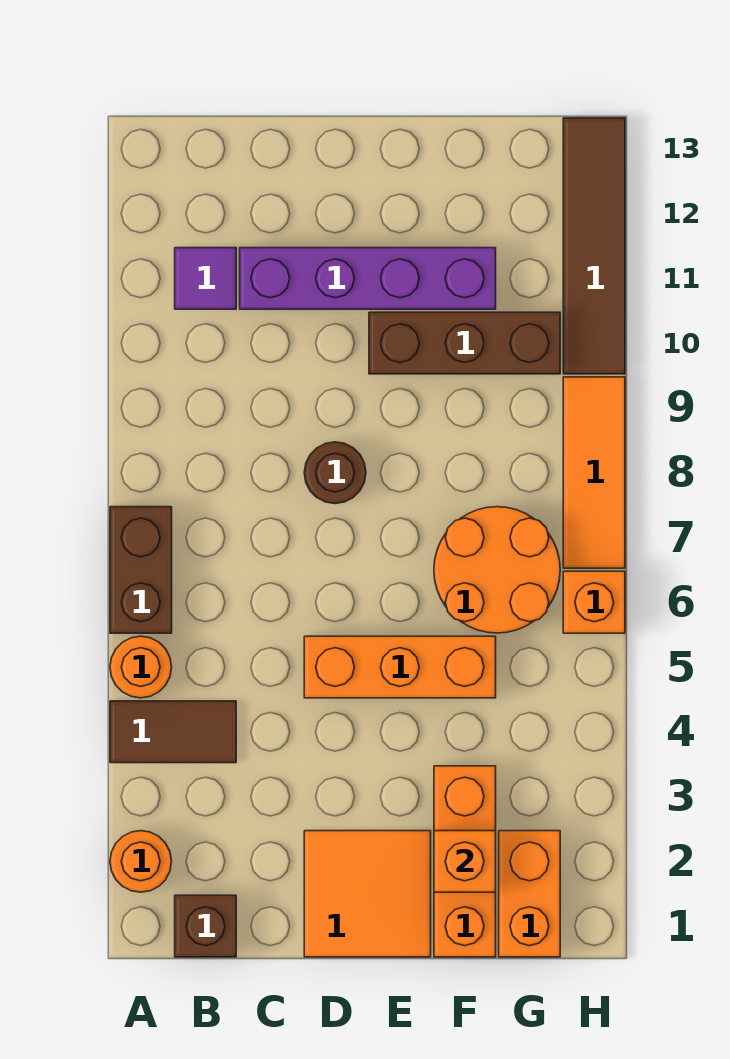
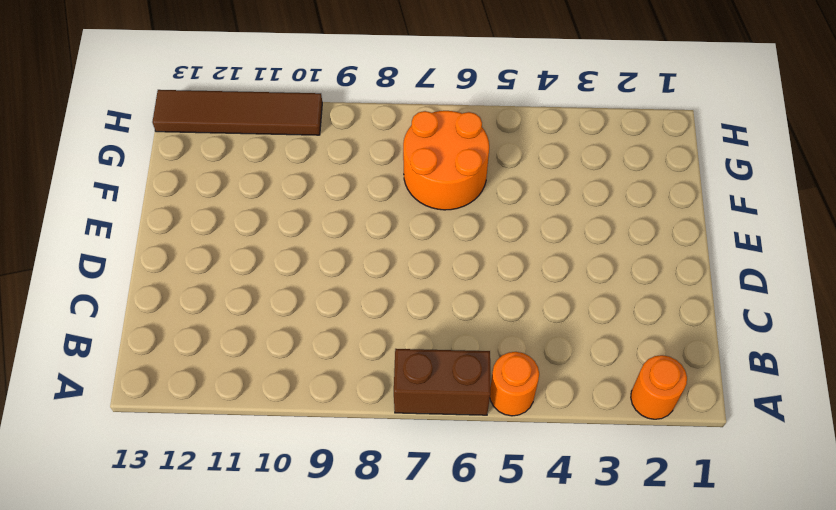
none -> brown tile A4:B4 level 1
none -> brown brick B1 level 1
none -> purple tile B11 level 1

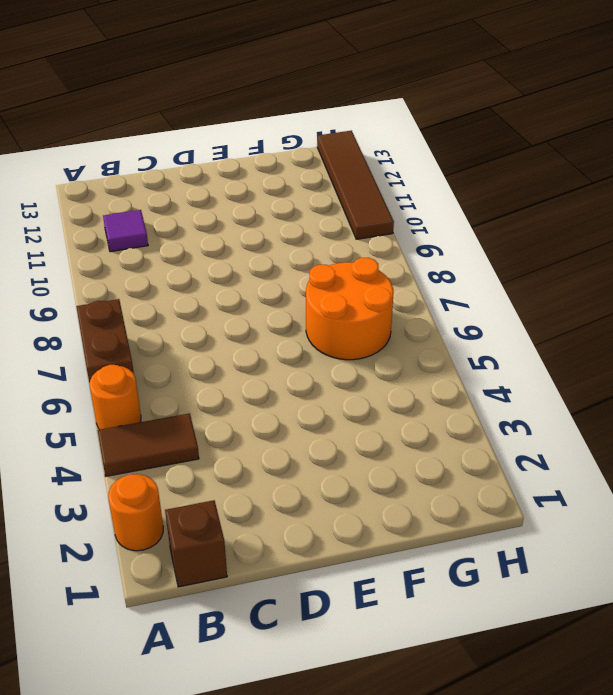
none -> purple brick C11:F11 level 1
none -> orange tile D1:E2 level 1
none -> orange brick D5:F5 level 1

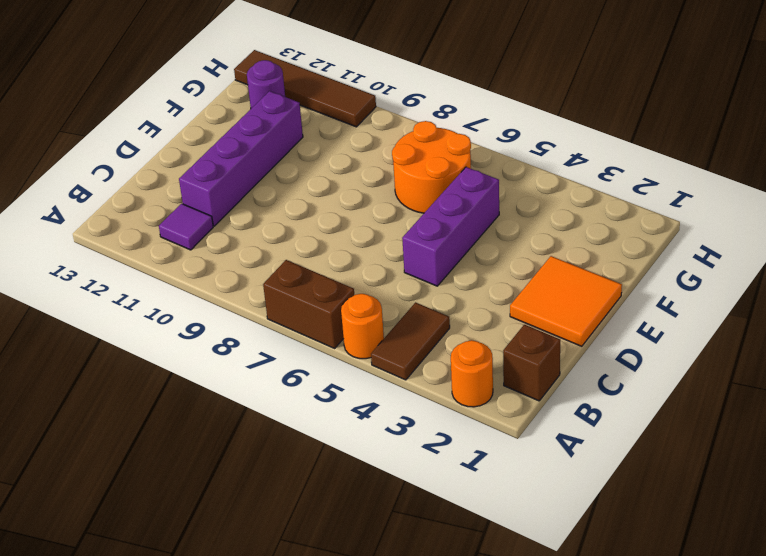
purple brick D5:F5 level 1 -> orange brick D5:F5 level 1
purple round brick G12 level 1 -> none
none -> brown round brick D8 level 1
none -> brown brick E10:G10 level 1
none -> orange brick F1:F3 level 1

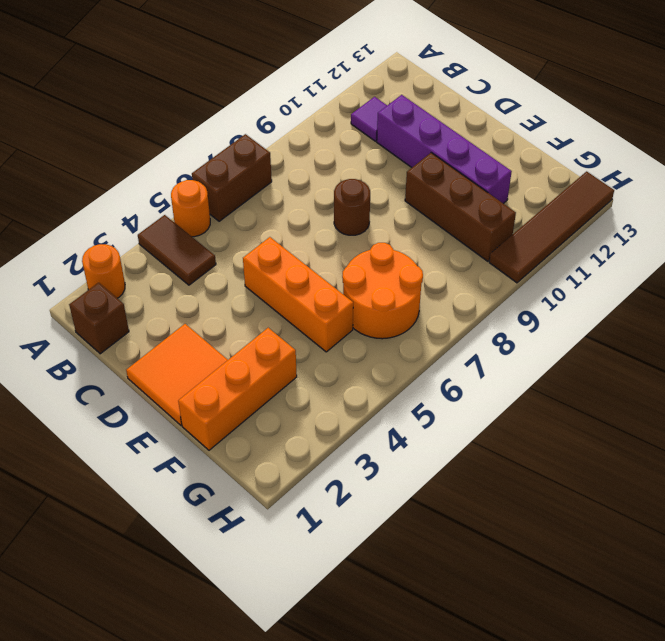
none -> orange brick G1:G2 level 1
none -> orange brick H6 level 1
none -> orange tile H7:H9 level 1

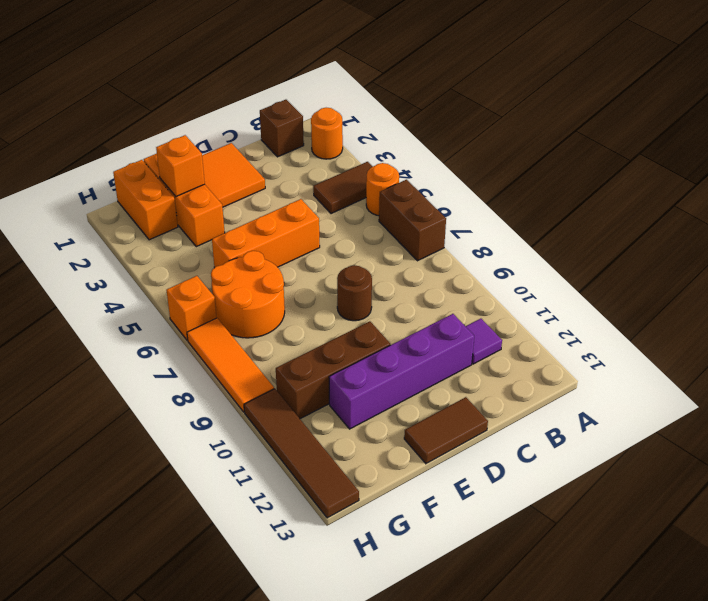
brown tile D13:E13 level 1 -> none

